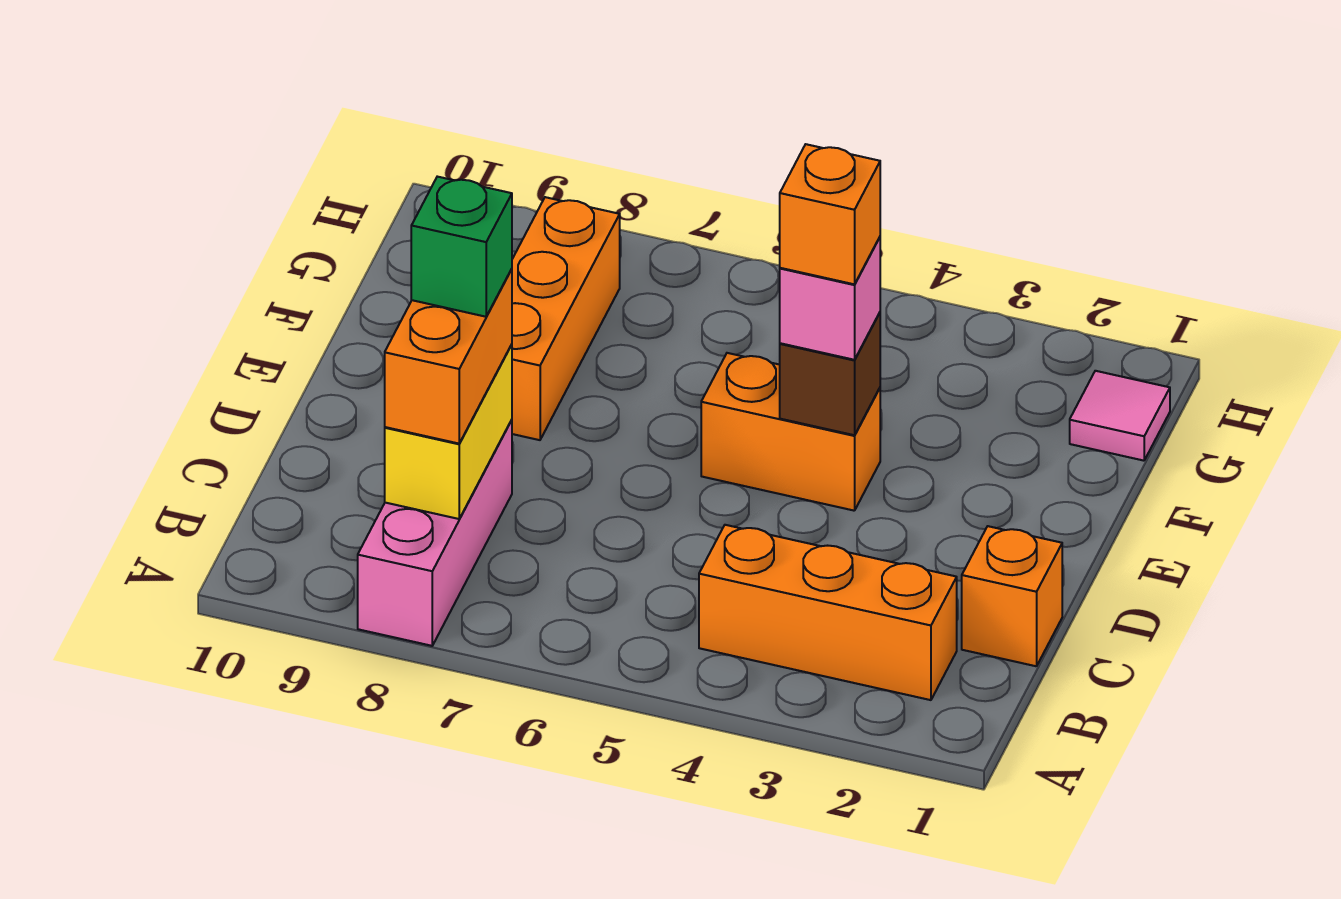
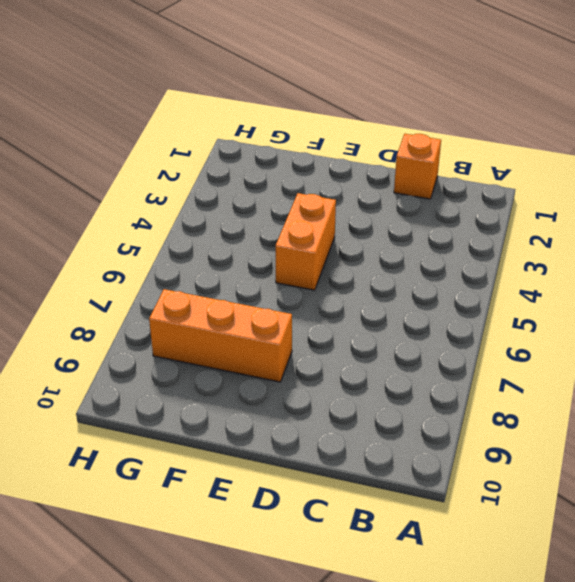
none -> pink brick A8:C8 level 1
none -> orange brick B2:B4 level 1
none -> pink tile G1 level 1

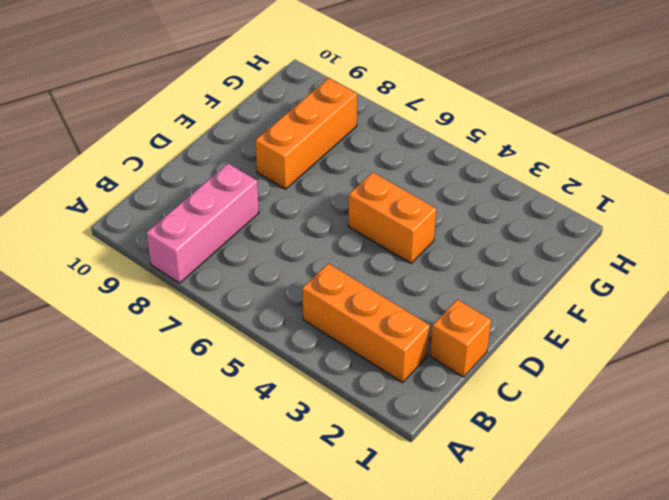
none -> pink tile G1 level 1
none -> yellow brick B8:C8 level 2
none -> brown brick E4 level 2

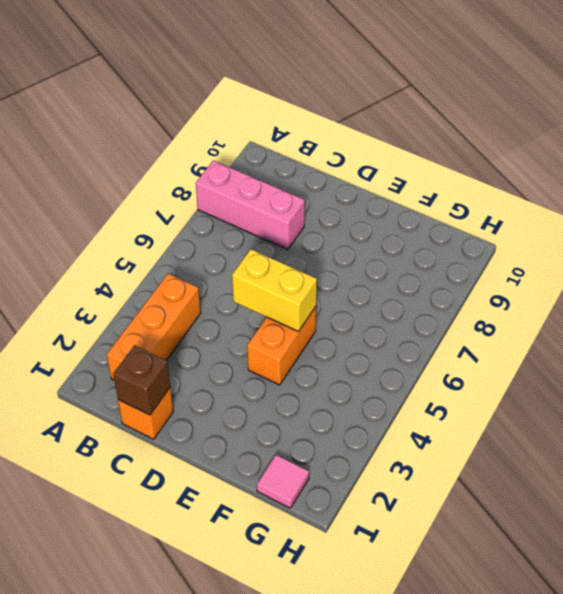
brown brick C1 level 2 -> brown brick E4 level 2
yellow brick D5:E5 level 2 -> yellow brick B8:C8 level 2
none -> orange brick E8:G8 level 1
none -> orange brick B8:C8 level 3
none -> pink brick E4 level 3

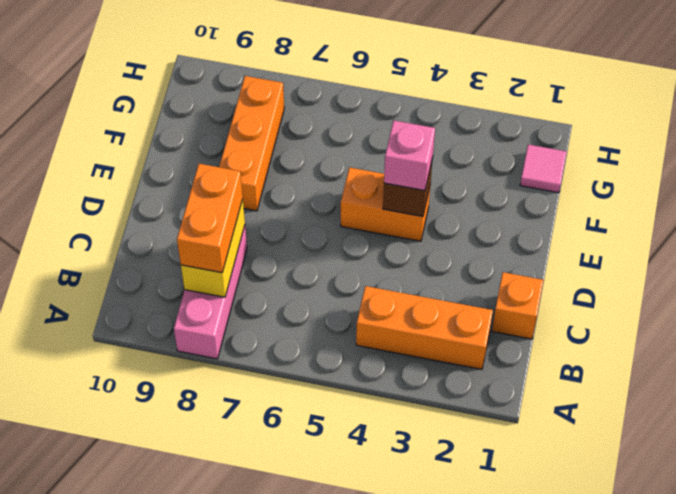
none -> green brick C8 level 4
none -> orange brick E4 level 4

